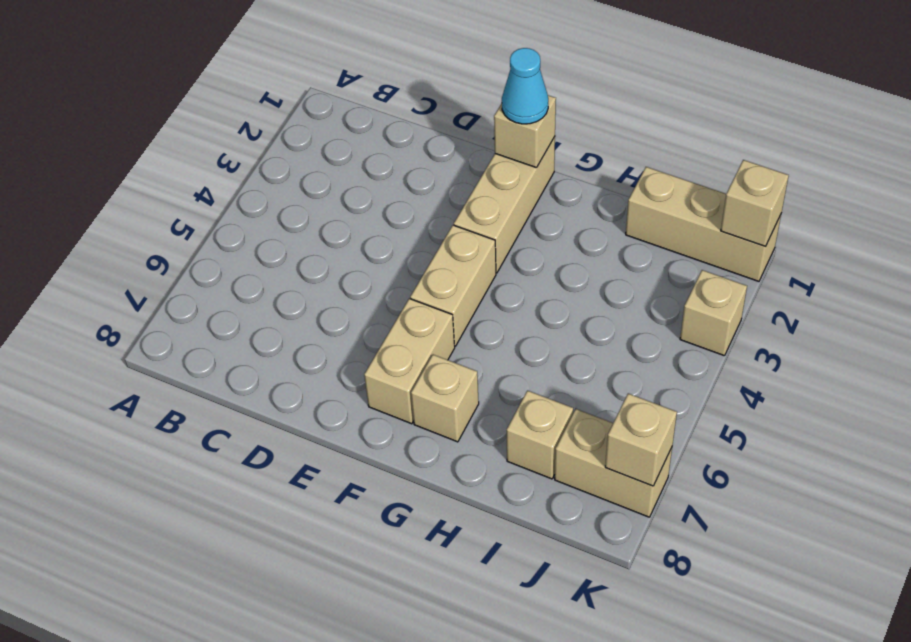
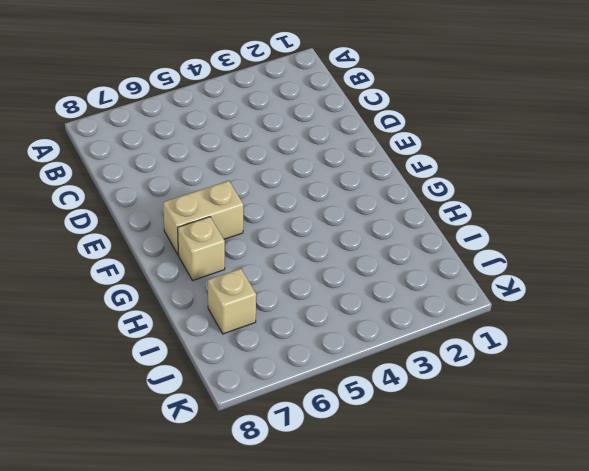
none -> tan brick F1:F3 level 1
none -> tan brick F4:F5 level 1
none -> tan brick I1:K1 level 1

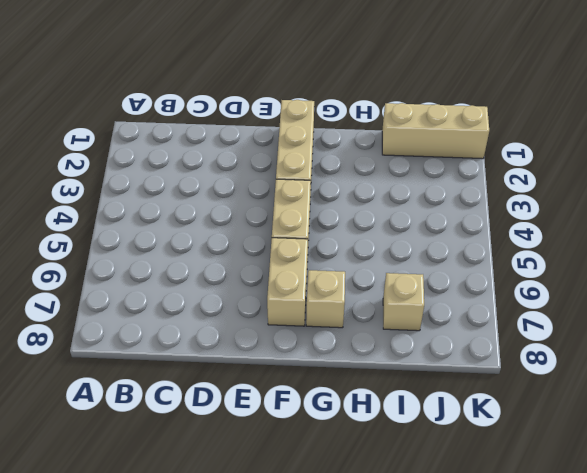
none -> tan brick J7:K7 level 1
none -> tan brick K3 level 1
none -> tan brick F1 level 2

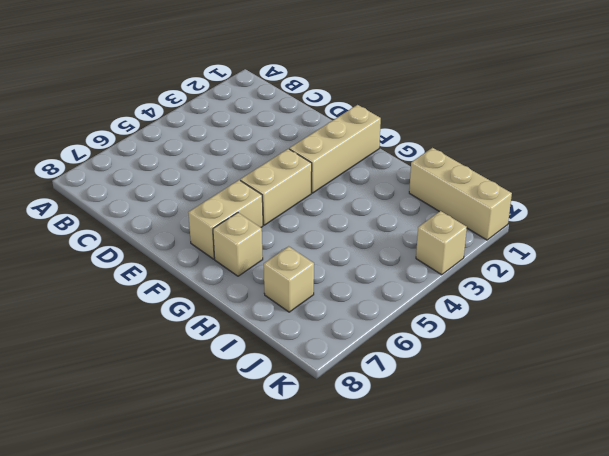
none -> tan brick J7:K7 level 1
none -> tan brick F1 level 2
none -> tan brick K1 level 2

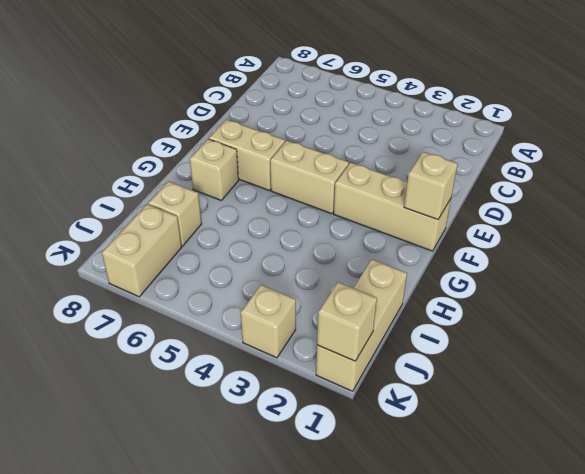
none -> tan brick K7 level 2
none -> cyan cone F1 level 3

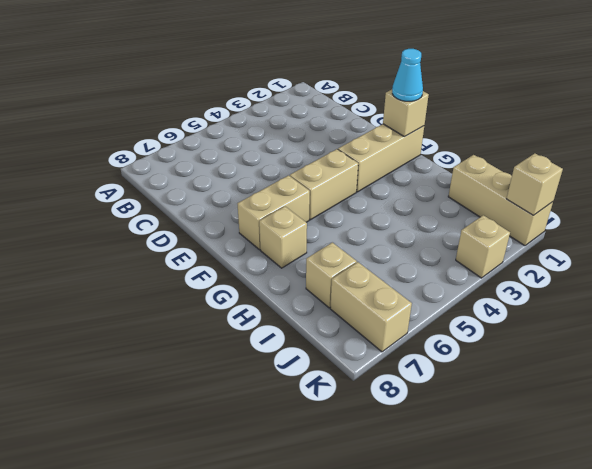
none -> tan brick K7 level 2

